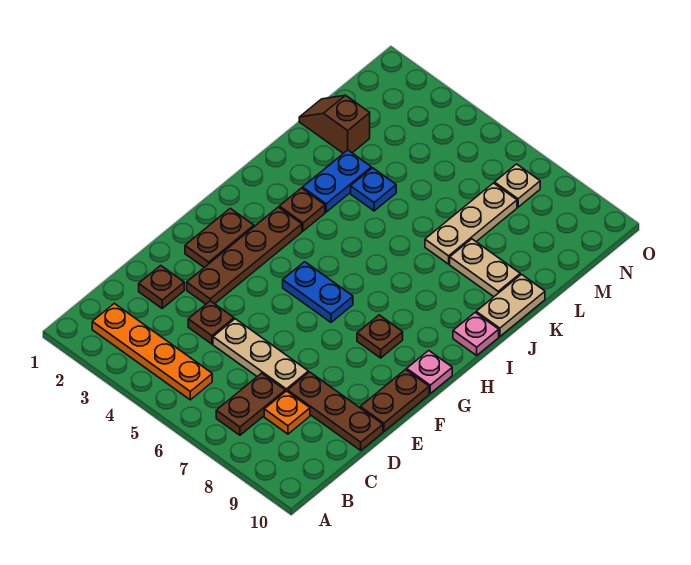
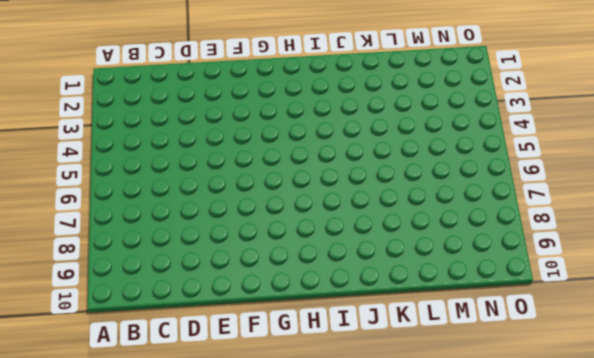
none -> orange plate B2:B5 level 1
none -> brown plate B7:C7 level 1
none -> orange plate C8 level 1

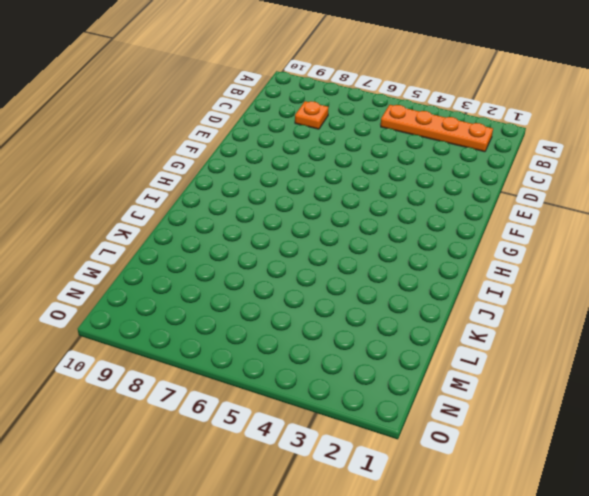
none -> brown plate B7:C7 level 1
none -> brown plate D2 level 1
none -> brown plate D4 level 1

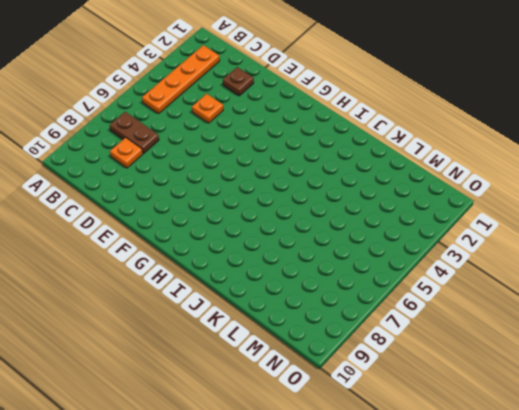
orange plate D4 level 1 -> brown plate D4 level 1
none -> tan plate D5:D7 level 1
none -> brown plate D8:D10 level 1
none -> brown plate E3:H3 level 1

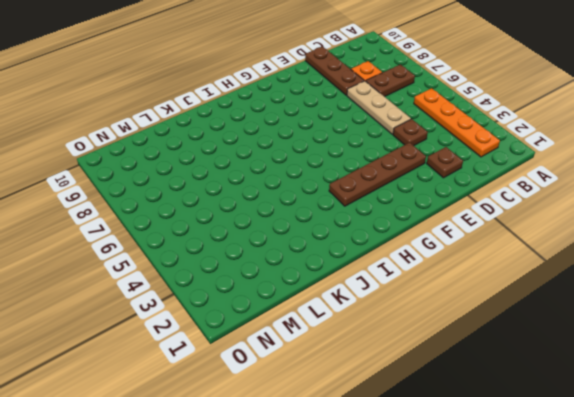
none -> brown plate E10:F10 level 1
none -> brown plate F2:G2 level 1
none -> blue plate G5:G6 level 1

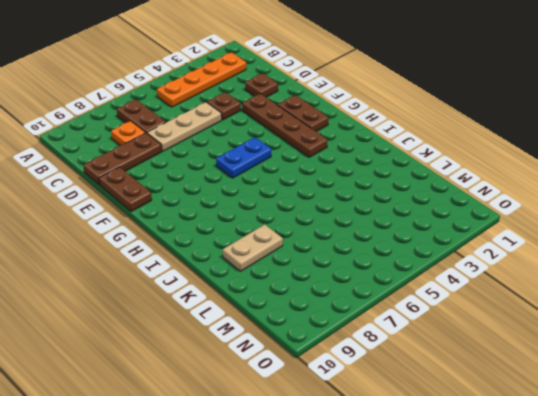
none -> brown plate G8 level 1
none -> pink plate G10 level 1
none -> brown plate I3 level 1

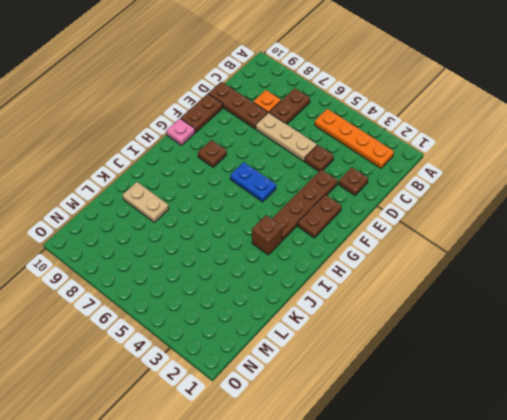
brown brick I3 level 1 -> brown plate I3 level 1
none -> pink plate I10 level 1
none -> blue plate J3:K3 level 1
none -> tan plate J10:K10 level 1

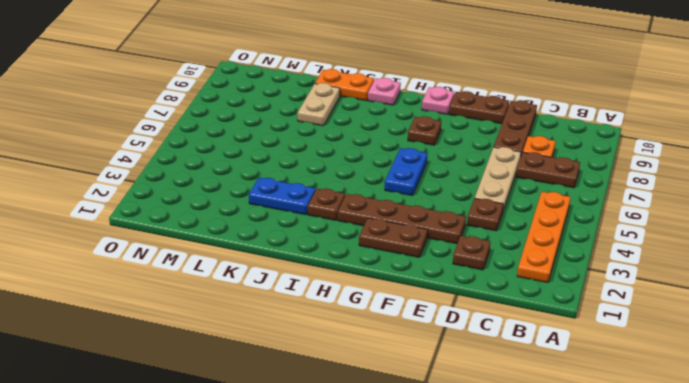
orange plate J10:K10 level 1 -> tan plate J10:K10 level 1
none -> blue plate K4 level 1
none -> tan plate K7:M7 level 1
none -> brown slope L1:L2 level 1 top 2

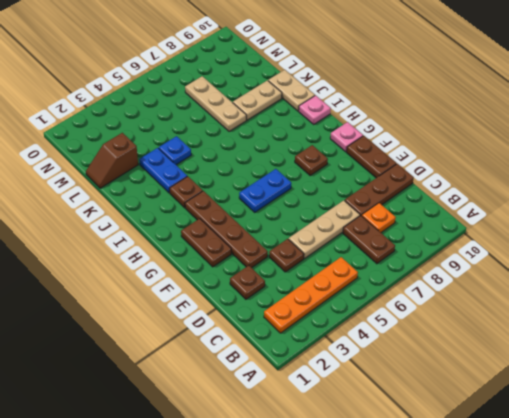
none -> tan plate N7 level 1

